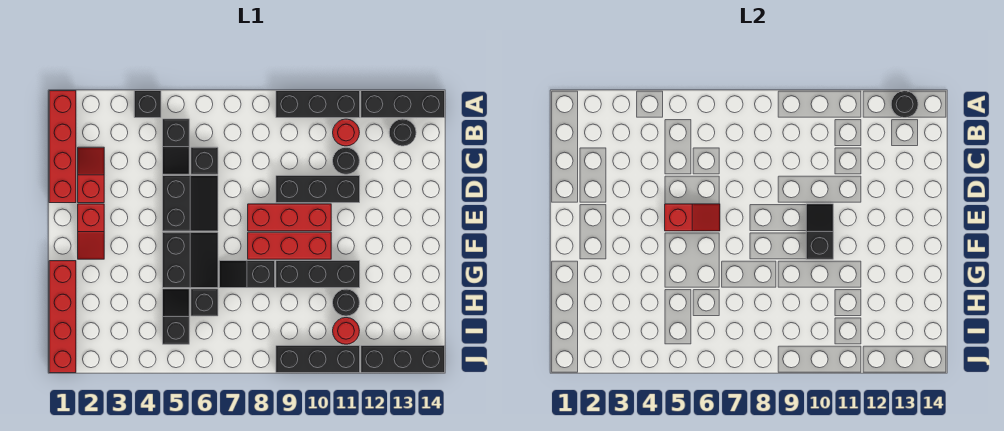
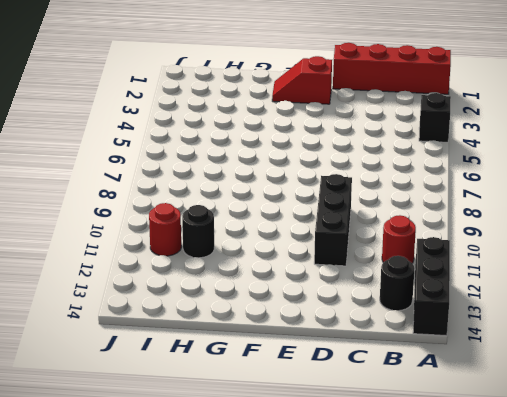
none -> black brick A9:A11 level 1
none -> black slope B5:C5 level 1 top B
none -> red slope C2:D2 level 1 top D

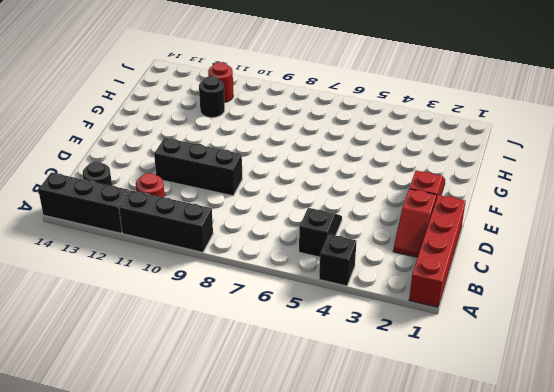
none -> black brick C6 level 1
none -> black round brick C11 level 1
none -> black slope D5:E6 level 1 top 5

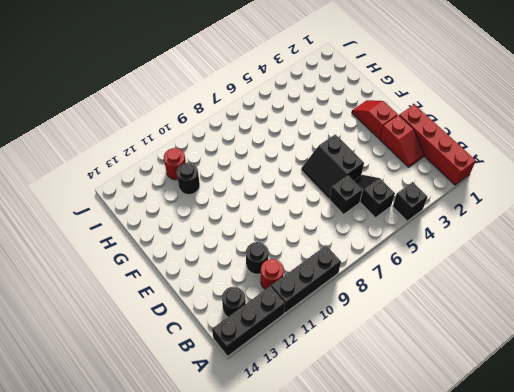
none -> black brick D9:D11 level 1
none -> red brick E8:E10 level 1
none -> black slope F5:G6 level 1 top 5

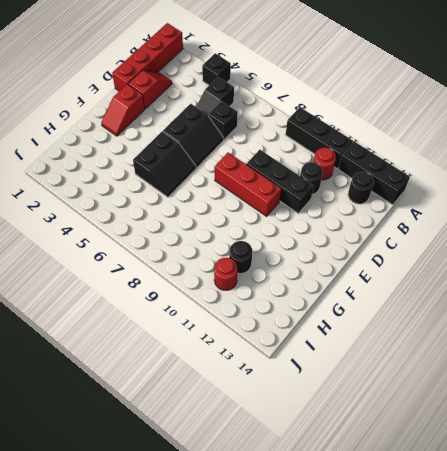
none -> red brick F8:F10 level 1
none -> red brick G1:J1 level 1
none -> black slope G7:G8 level 1 top 8

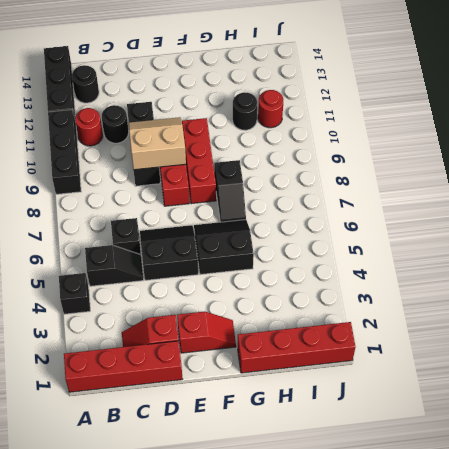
tan slope D9:E10 level 2 top 9 -> black slope E10:F10 level 2 top F
none -> black brick G9:G11 level 1
none -> black slope H5:I5 level 1 top I
none -> black brick H6 level 1

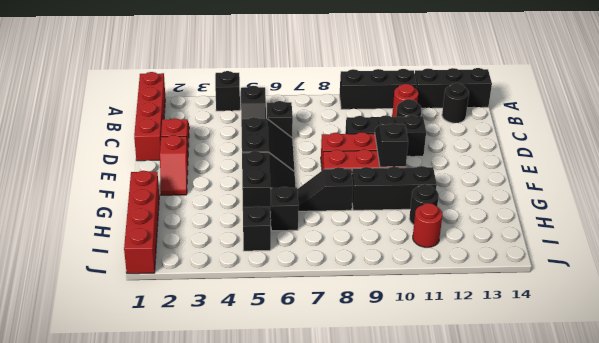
none -> black brick J9:J11 level 1
none -> black brick J12:J14 level 1
none -> black round brick A13 level 2

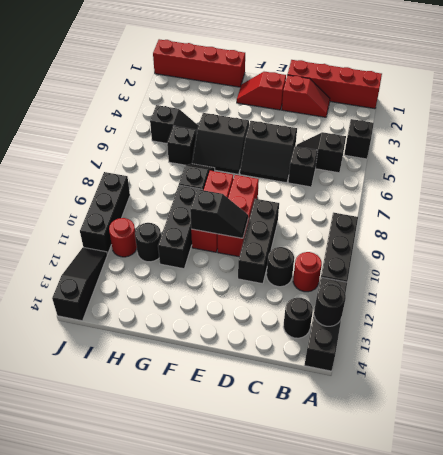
black slope J12:J14 level 1 top 14 -> black brick J12:J14 level 1
none -> red slope E5:E6 level 2 top 5

